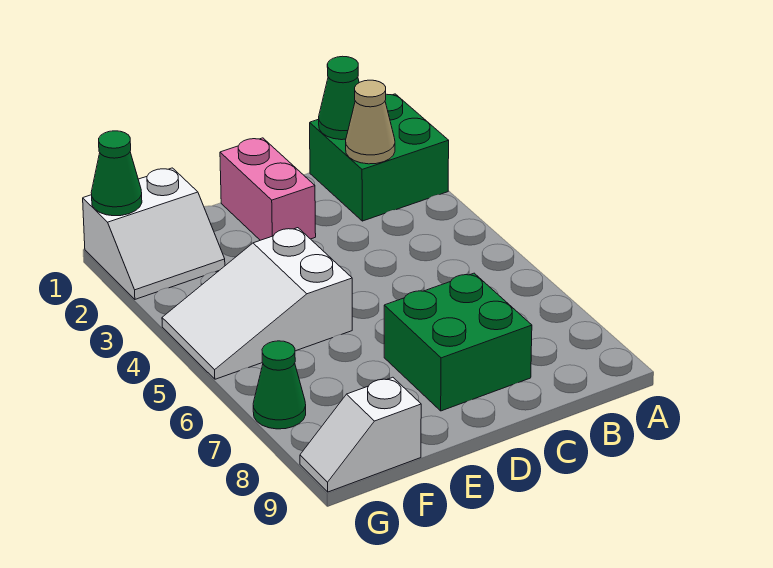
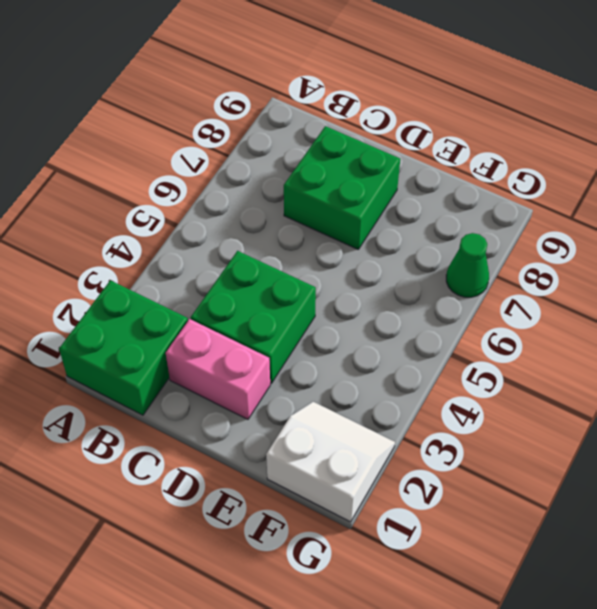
pink brick C2:D2 level 1 -> pink brick D1:D2 level 1
green brick C3:D4 level 1 -> none
none -> white slope E4:G5 level 1 top E
none -> white slope F9:G9 level 1 top F

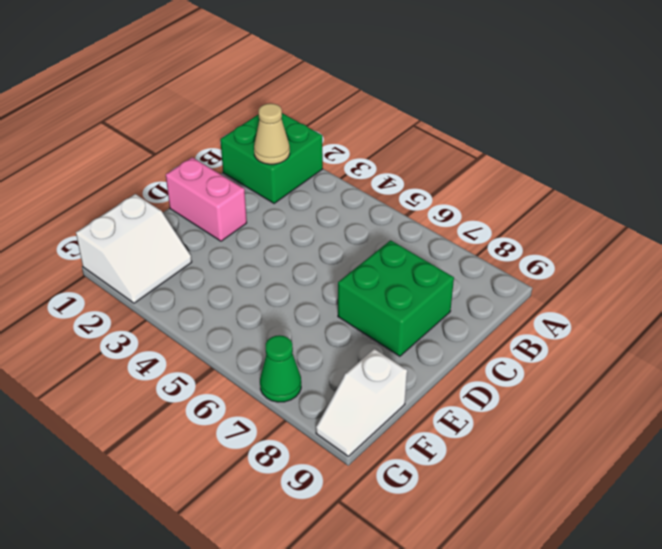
none -> white slope E4:G5 level 1 top E
none -> green cone B1 level 2

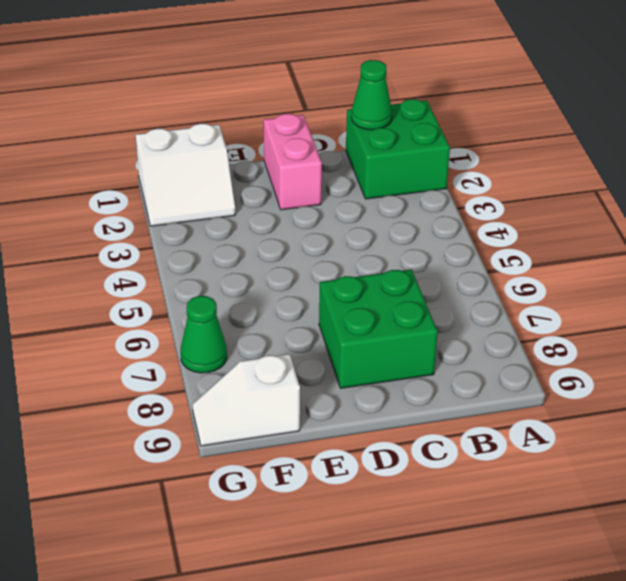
none -> white slope E4:G5 level 1 top E
none -> tan cone B2 level 2

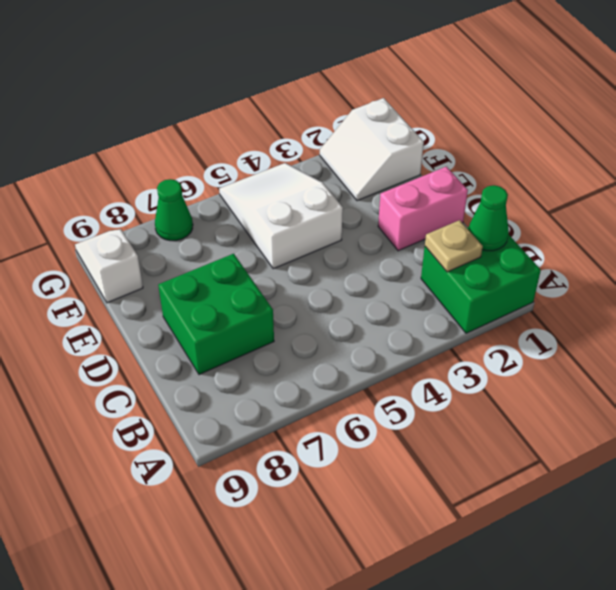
tan plate B2 level 2 -> tan cone B2 level 2
none -> green cone G1 level 2

